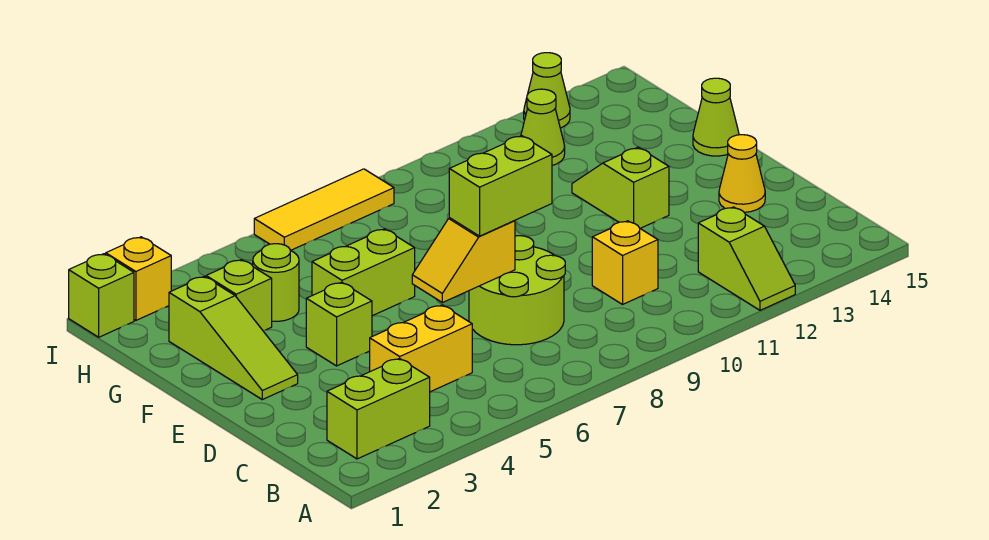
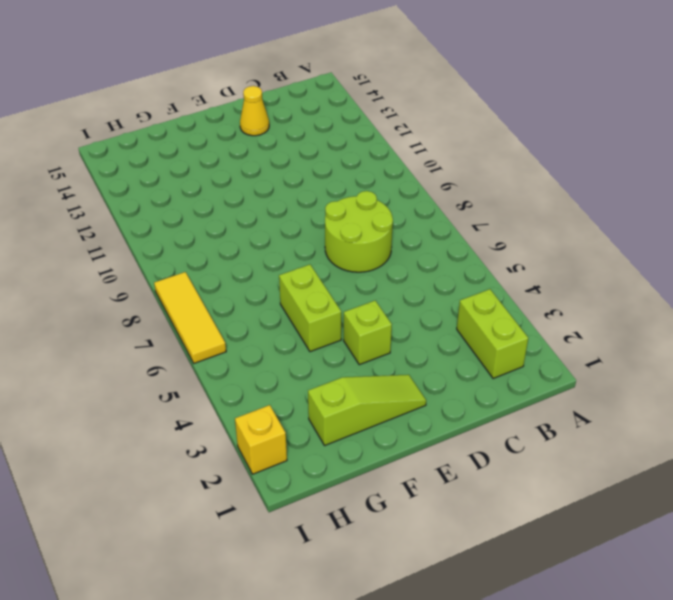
none -> lime slope A12:B12 level 1 top B
none -> yellow brick C4:C5 level 1
none -> yellow brick C10 level 1

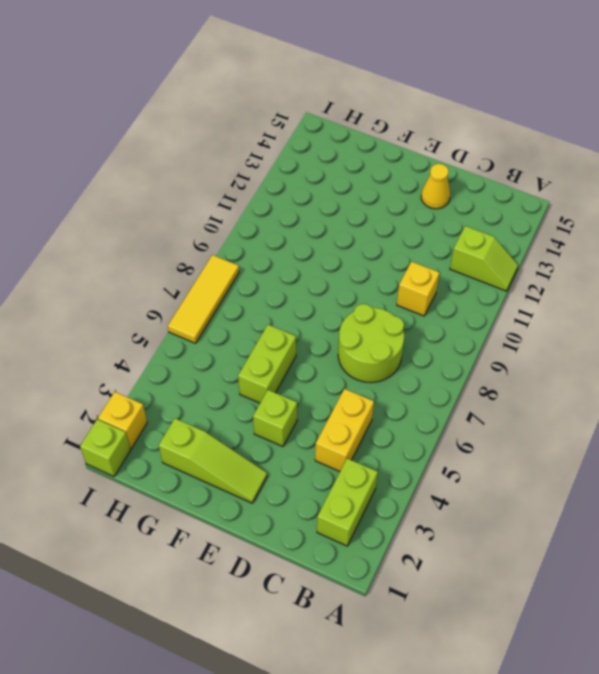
none -> lime slope E12:F12 level 1 top E
none -> lime cone F15 level 1
none -> lime brick G3 level 1

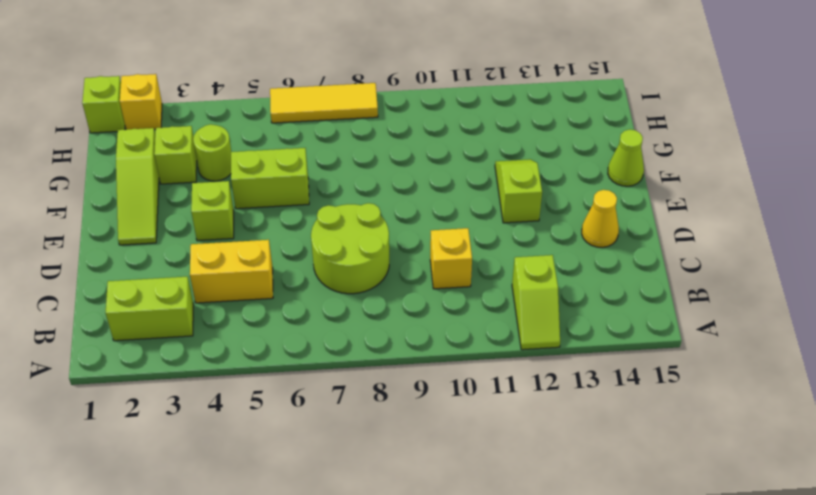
none -> lime cone H12 level 1
none -> lime cone I13 level 1
none -> yellow slope D6:D7 level 2 top 7

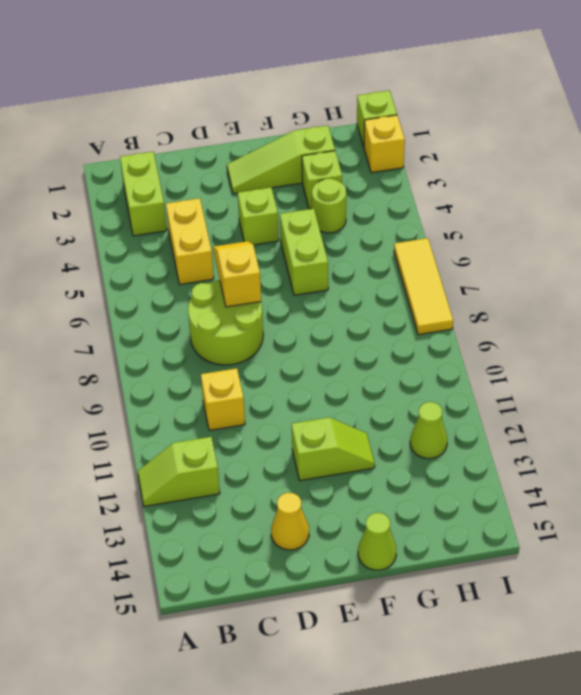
none -> lime cone I13 level 1
none -> lime brick D7:D8 level 3

